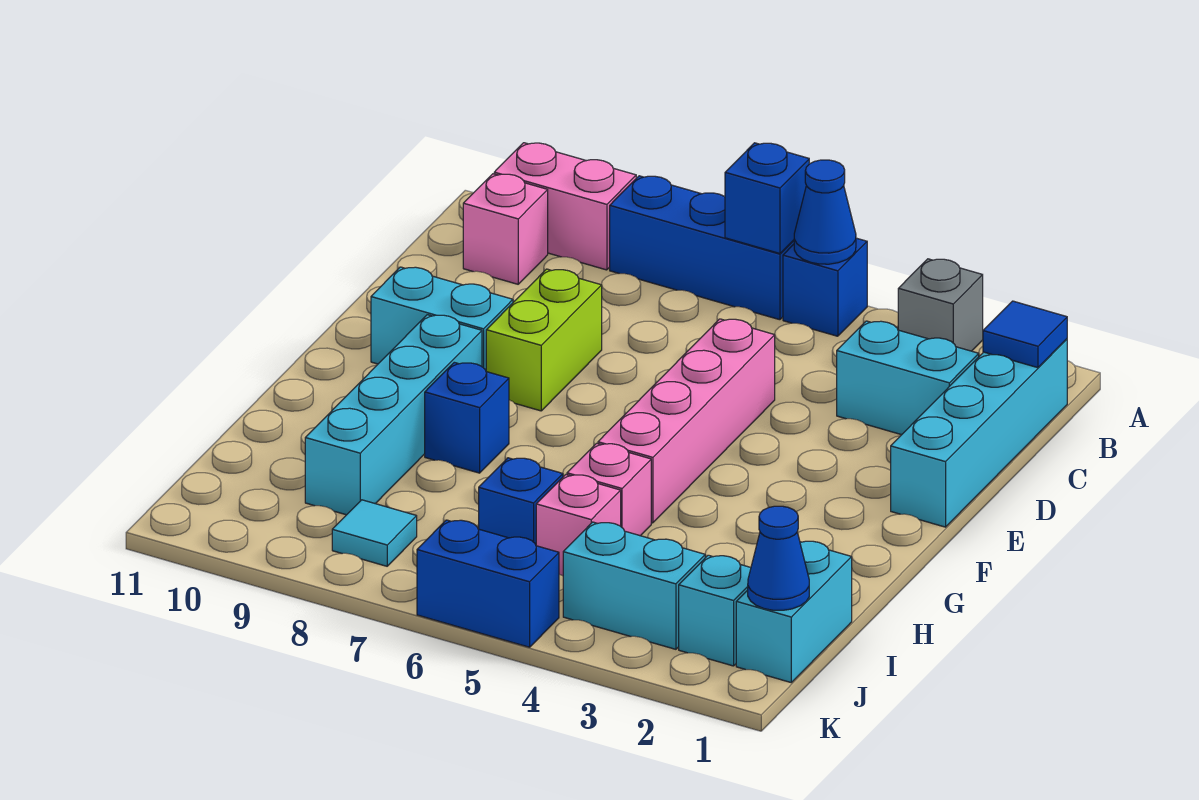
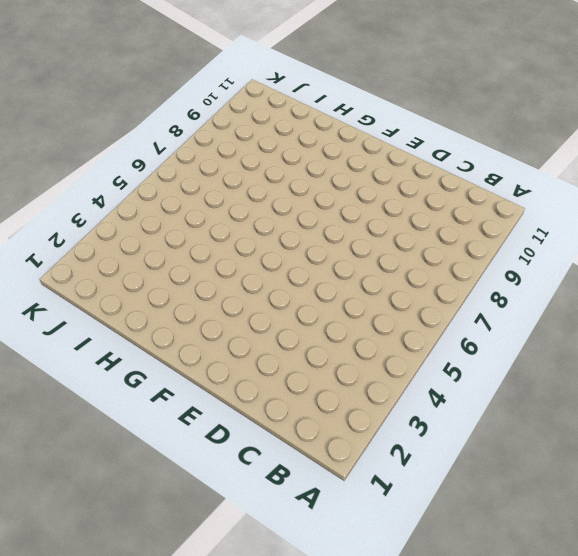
none -> grey brick A3 level 1
none -> blue brick A5 level 1
none -> blue brick A6:A8 level 1

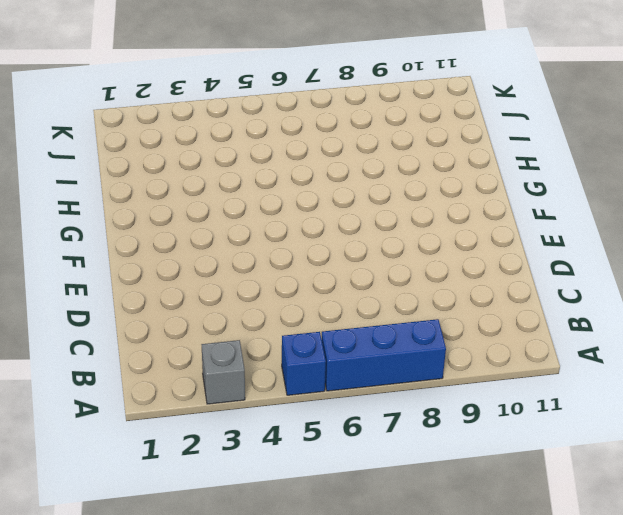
none -> pink brick A9:A10 level 1
none -> cyan brick B1:E1 level 1
none -> pink brick B10 level 1

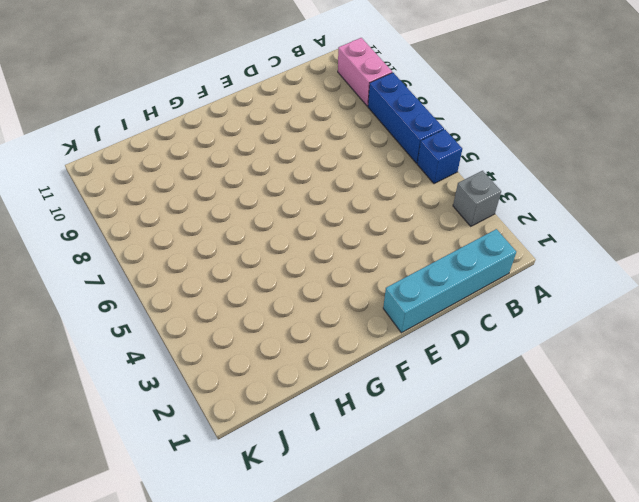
none -> pink brick B10 level 1
none -> cyan brick C2:C3 level 1
none -> pink brick D5:G5 level 1

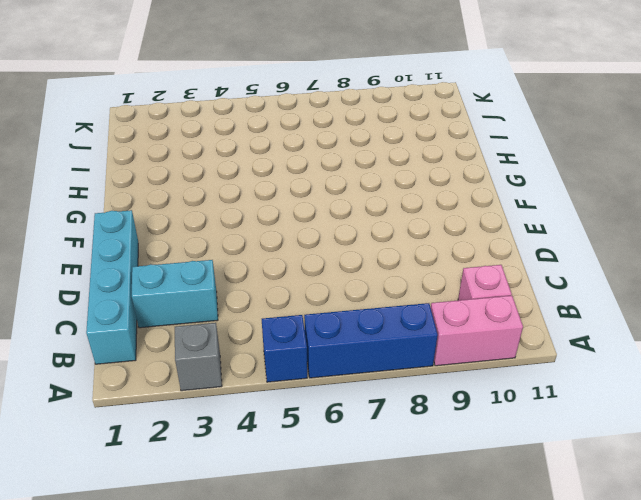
none -> pink brick D5:G5 level 1
none -> lime brick D8:E8 level 1
none -> cyan brick E9:E10 level 1

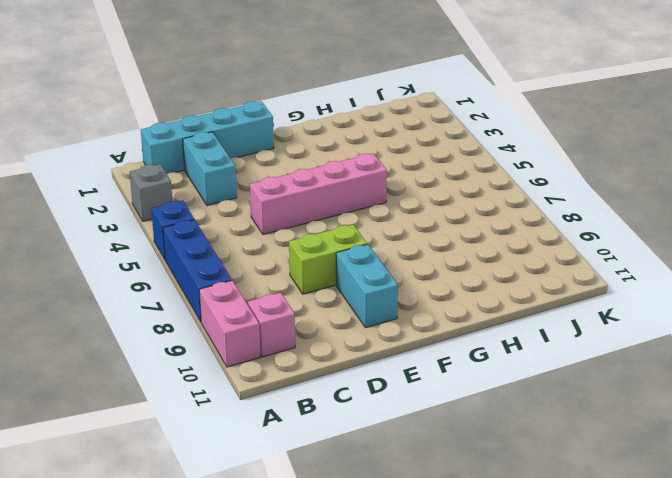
none -> cyan brick F9:I9 level 1
none -> blue brick G8 level 1
none -> pink brick H5 level 1

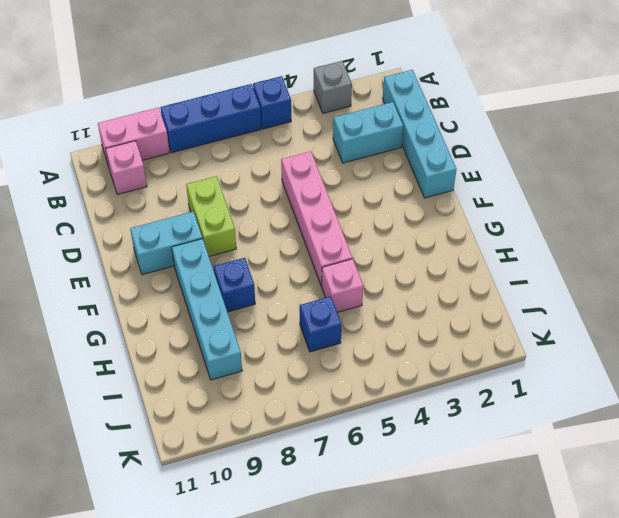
none -> cyan brick I1:J1 level 1
none -> pink brick I5 level 1
none -> cyan brick J2 level 1

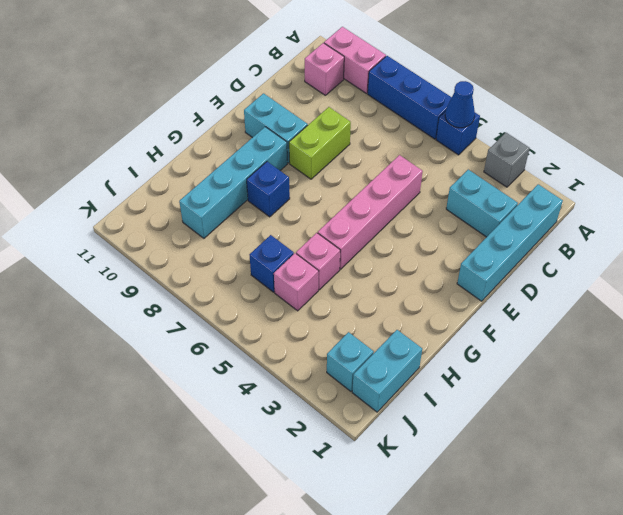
none -> cyan brick J3:J4 level 1
none -> cyan tile J8 level 1
none -> blue brick K5:K6 level 1

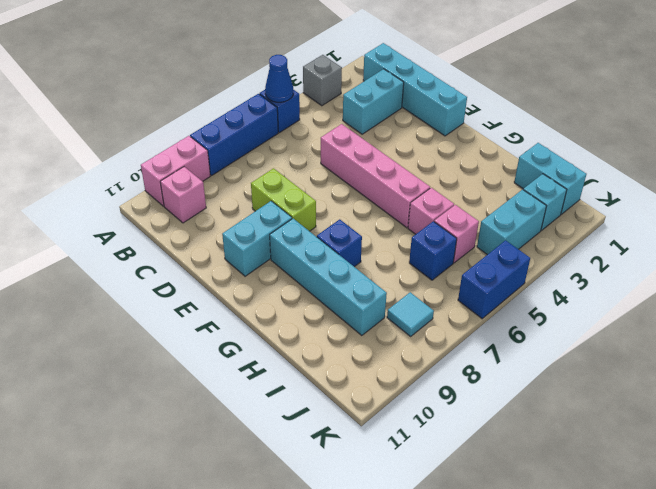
none -> blue brick A6 level 2
none -> blue tile B1 level 2
none -> blue cone J1 level 2

